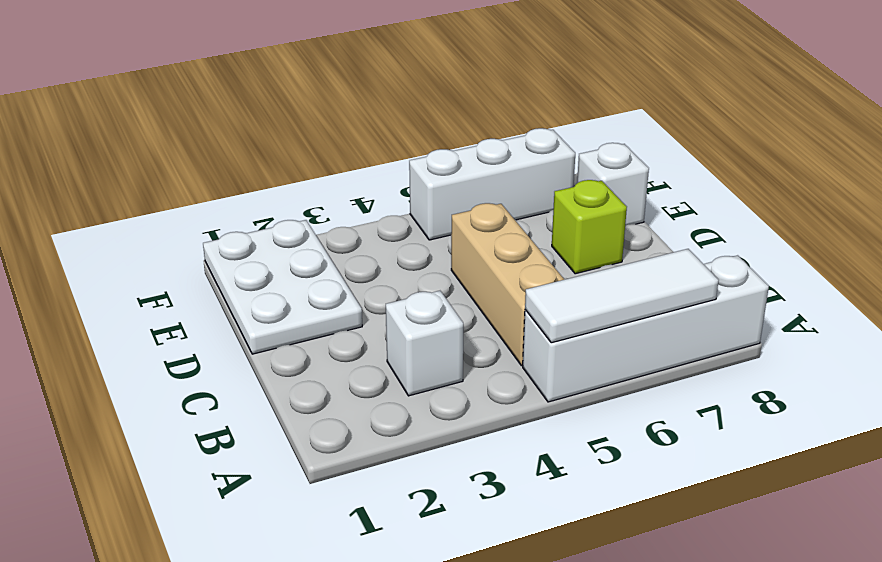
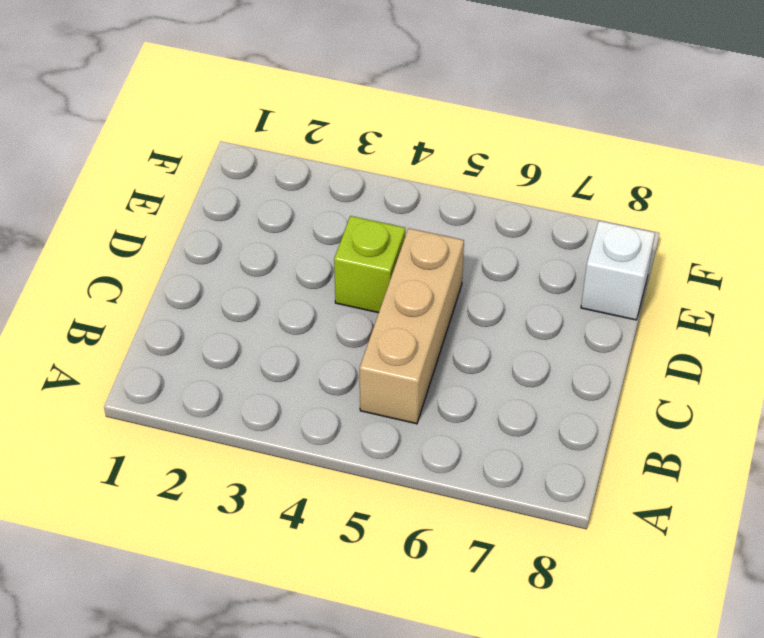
lime brick D4 level 1 -> lime brick D7 level 1
none -> white brick A5:A8 level 1
none -> white brick B3 level 1

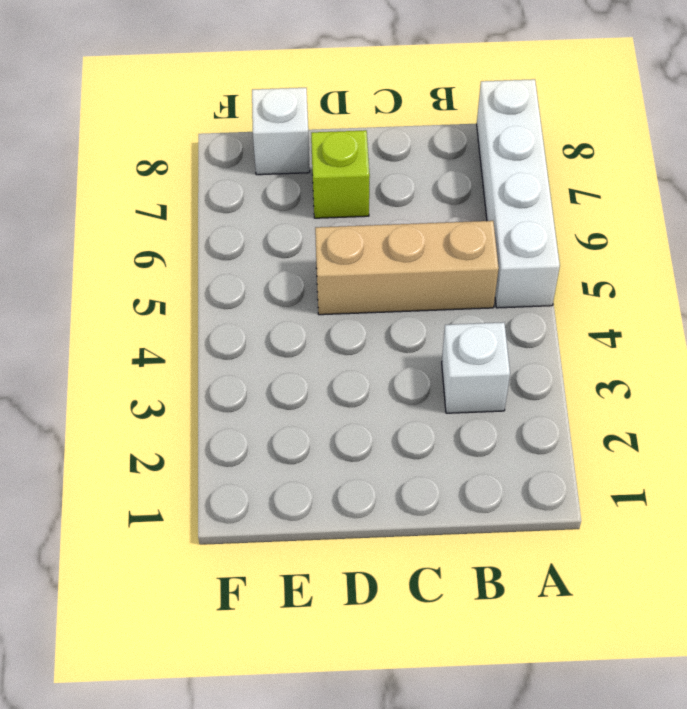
none -> white plate D1:F2 level 1
none -> white brick F5:F7 level 1

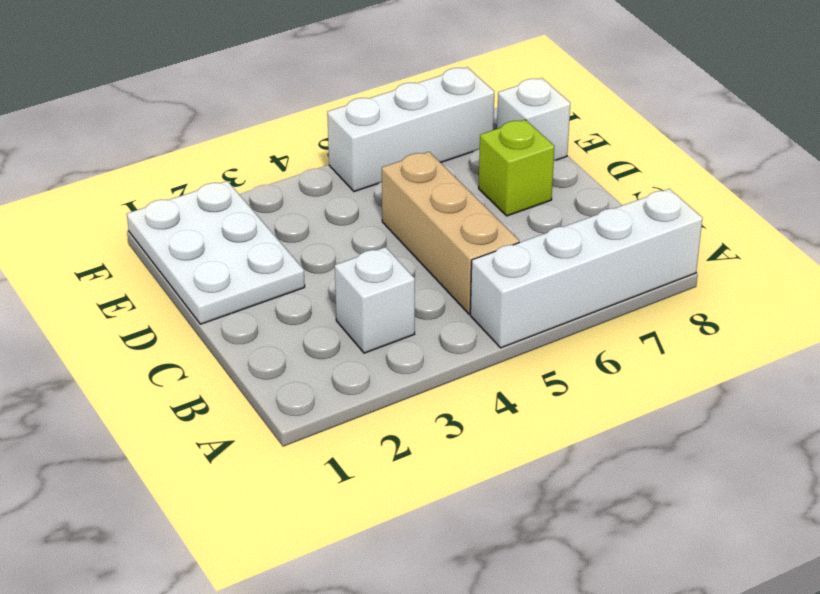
none -> white tile A5:A7 level 2

